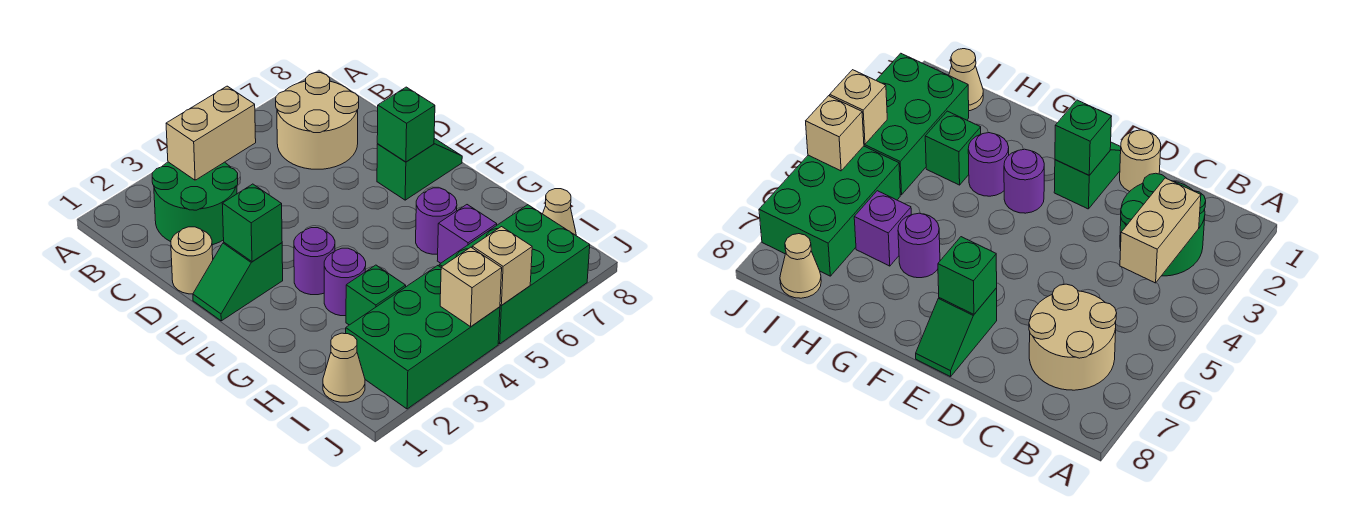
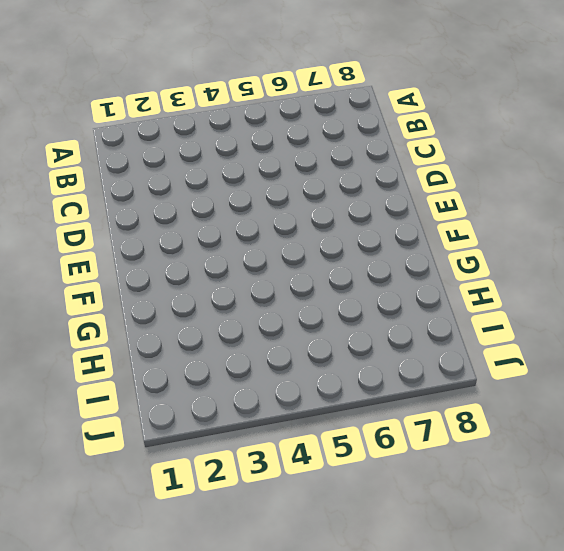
none -> green round brick B2:C3 level 1
none -> tan round brick B6:C7 level 1
none -> tan round brick D1 level 1

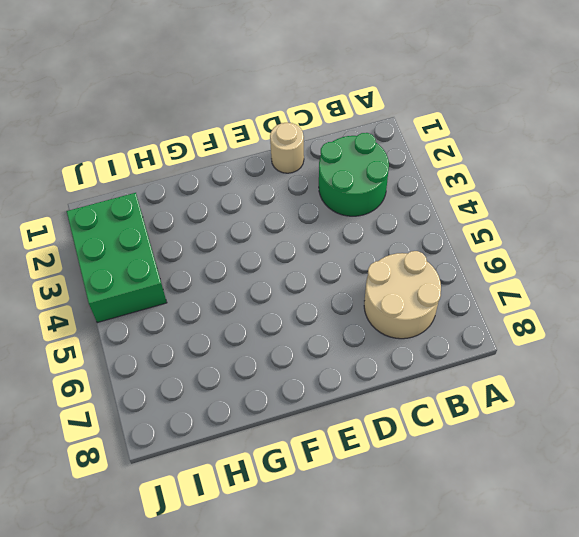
none -> green slope E1:E2 level 1 top 2
none -> green slope E7:E8 level 1 top 7
none -> purple round brick F3 level 1

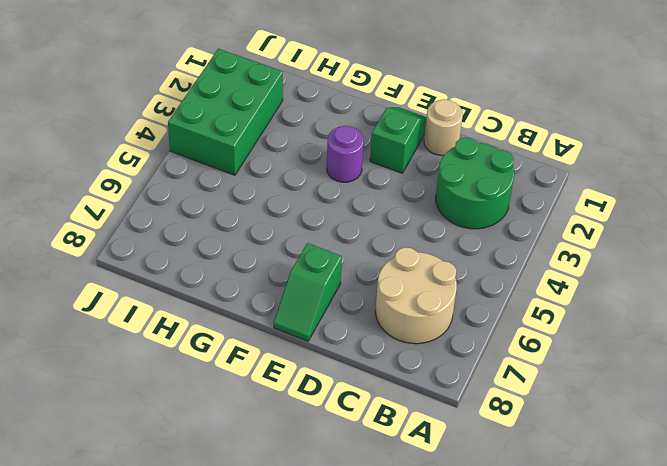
none -> purple round brick G3 level 1
none -> purple round brick G6 level 1
none -> green brick H3 level 1

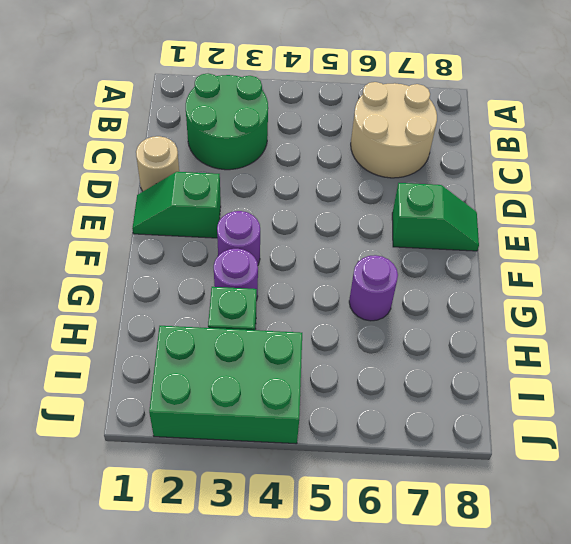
none -> purple brick H6 level 1
none -> tan cone I1 level 1
none -> green brick I5:J7 level 1

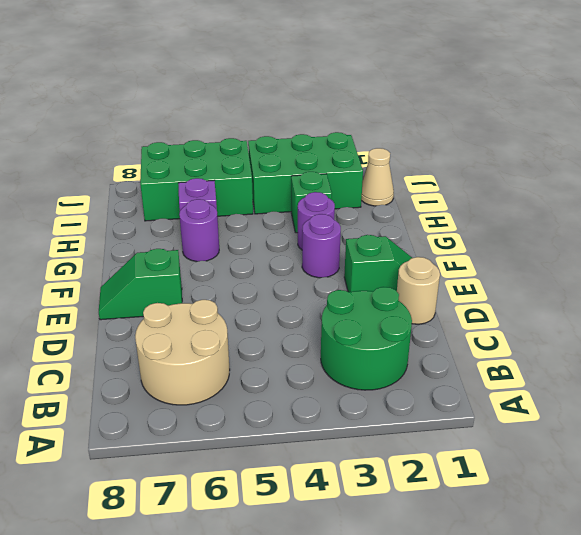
none -> tan cone I8 level 1
none -> tan brick B3:B4 level 2
none -> green brick E2 level 2

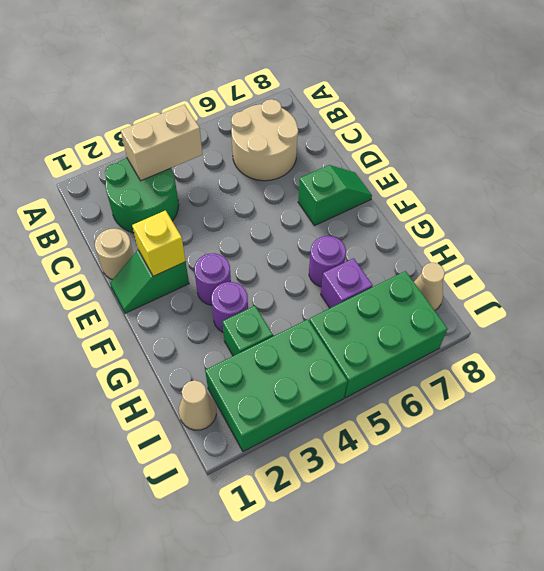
yellow brick E2 level 2 -> green brick E2 level 2
none -> green brick E7 level 2
none -> tan brick J4 level 2
none -> tan brick J5 level 2

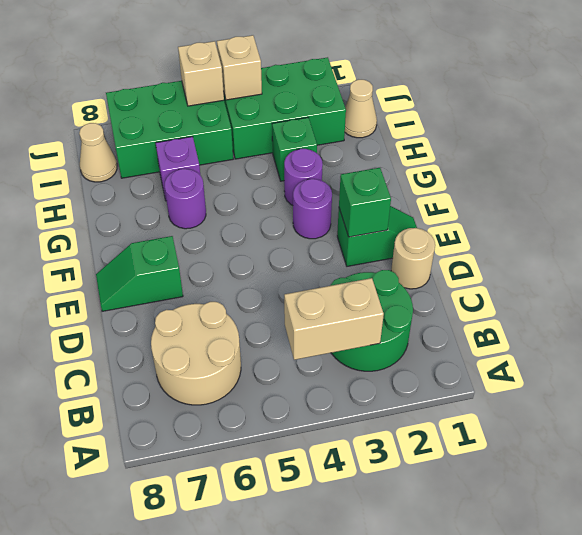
none -> green brick E7 level 2

